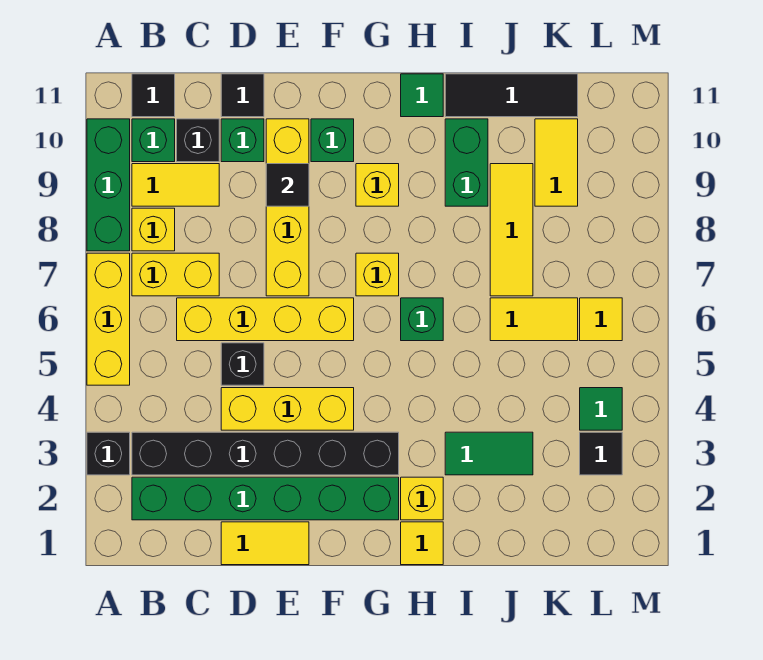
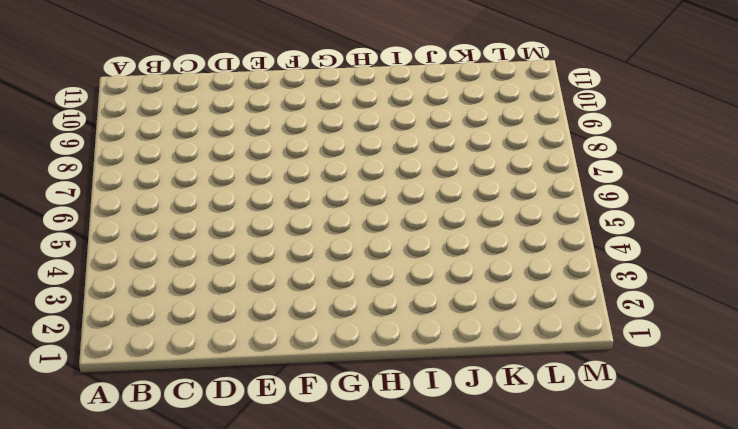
none -> black brick A3 level 1
none -> yellow brick A5:A7 level 1
none -> green brick A8:A10 level 1
none -> green brick B2:G2 level 1

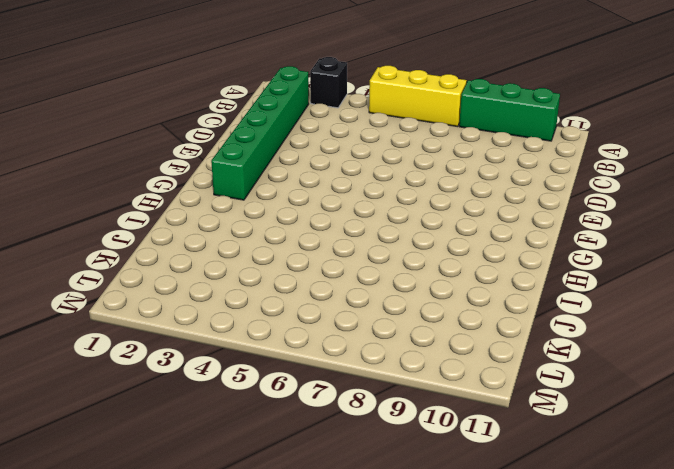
none -> black brick B3:G3 level 1
none -> yellow brick B7:C7 level 1
none -> yellow brick B8 level 1
none -> yellow tile B9:C9 level 1

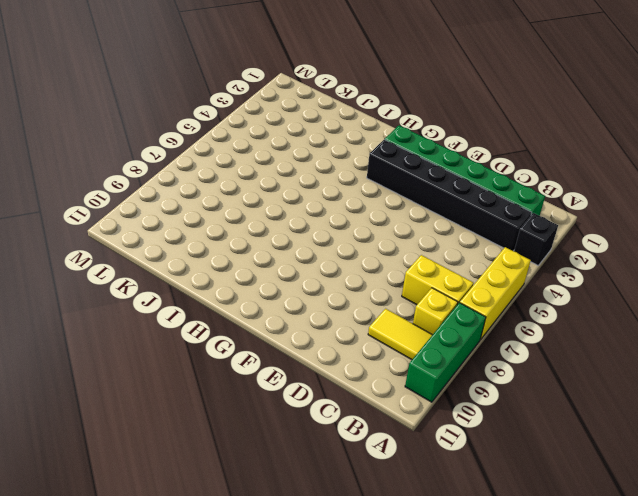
none -> green brick B10 level 1
none -> black tile B11 level 1
none -> yellow brick C6:F6 level 1
none -> black brick C10 level 1

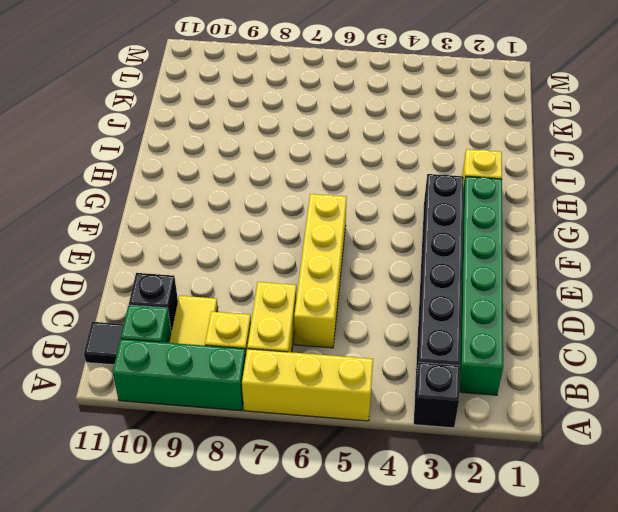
none -> yellow tile D1:E1 level 1
none -> yellow brick D4:F4 level 1
none -> black brick D5 level 1
none -> green brick D10 level 1

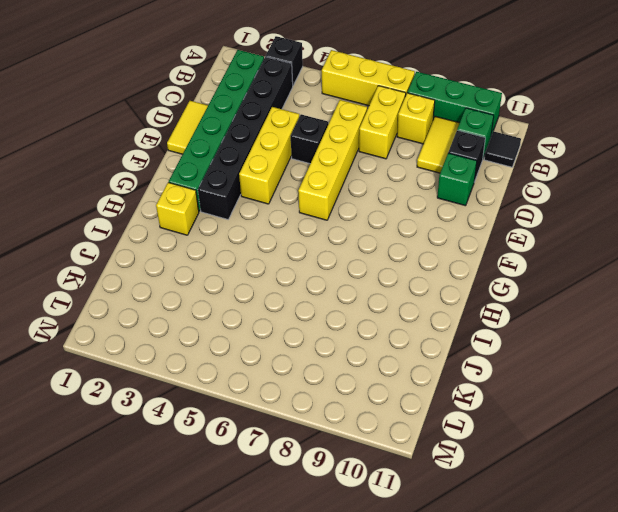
none -> black tile D11 level 1
none -> yellow brick E7:E10 level 1
none -> green brick F10 level 1
none -> yellow brick G7 level 1

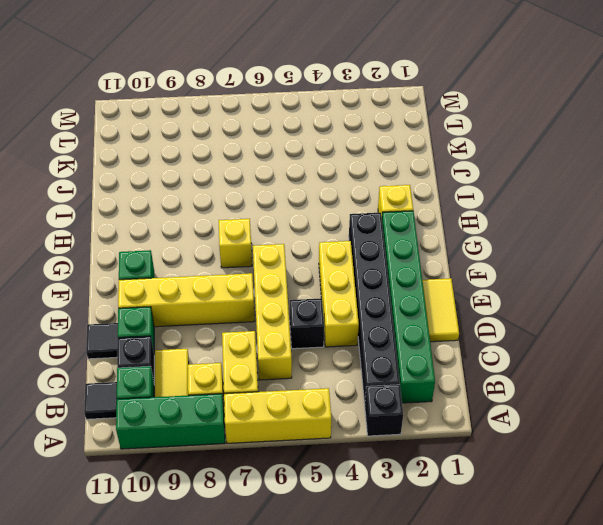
none -> yellow brick G9 level 1
none -> yellow tile H1 level 1
none -> green brick H6 level 1
none -> green tile H11 level 1

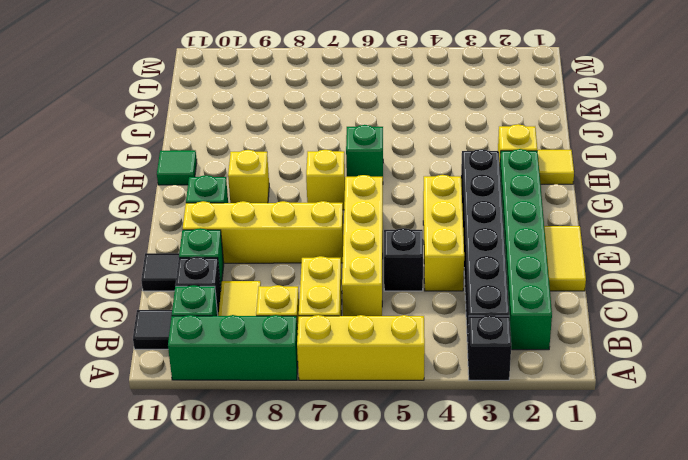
none -> green tile I3:J3 level 1
none -> green brick I9:I10 level 1
none -> black tile I11:K11 level 1
none -> yellow tile J6:K6 level 1

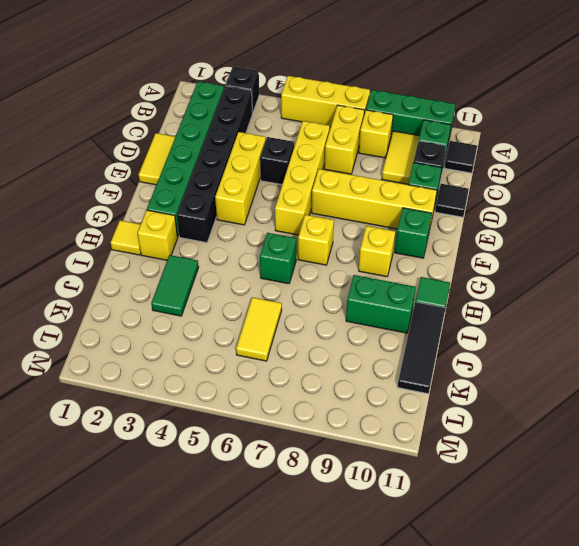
none -> yellow tile J7:J9 level 1
none -> yellow tile K9:K10 level 1
none -> black tile L3 level 1
none -> green tile L4 level 1

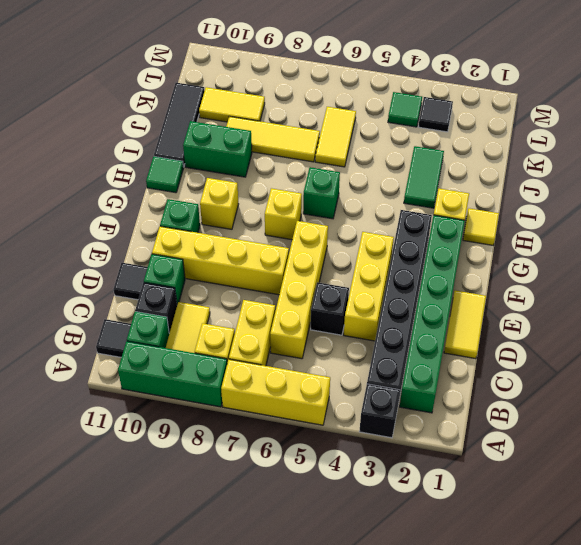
none -> yellow tile L6 level 1
none -> black tile E9 level 2

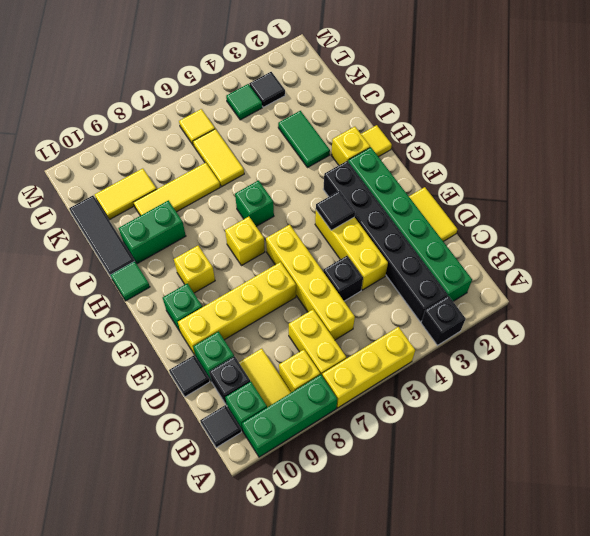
black tile F4 level 2 -> black tile E9 level 2

